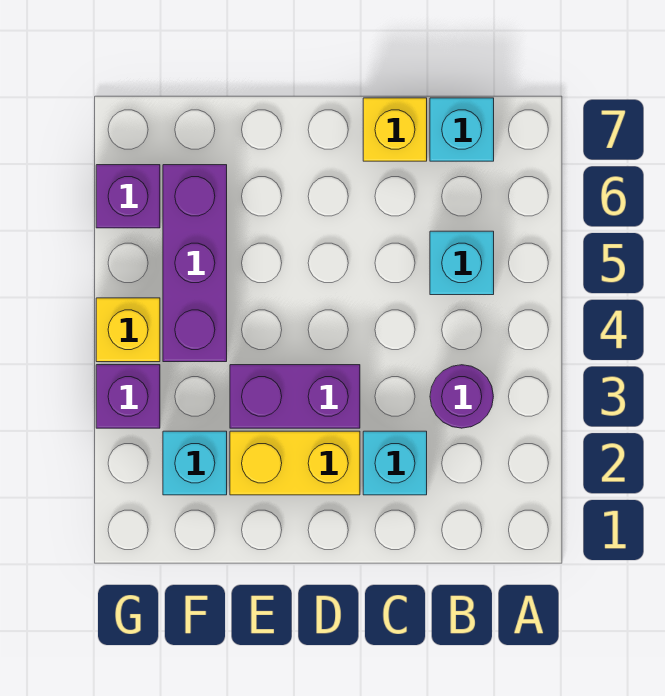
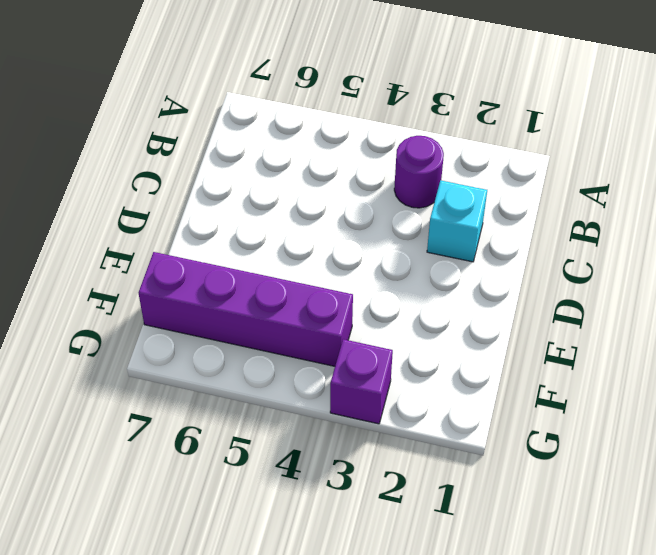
purple brick F4:F7 level 1 -> purple brick F4:F6 level 1
none -> cyan brick B5 level 1
none -> cyan brick B7 level 1
none -> yellow brick C7 level 1

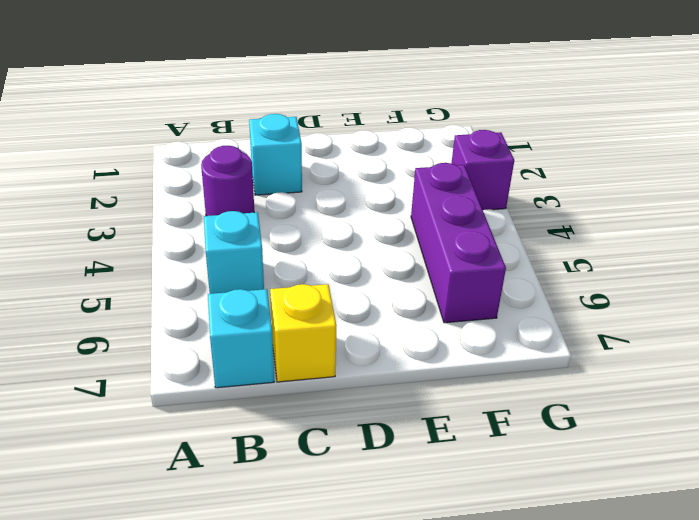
none -> yellow brick D2:E2 level 1
none -> purple brick D3:E3 level 1
none -> cyan brick F2 level 1

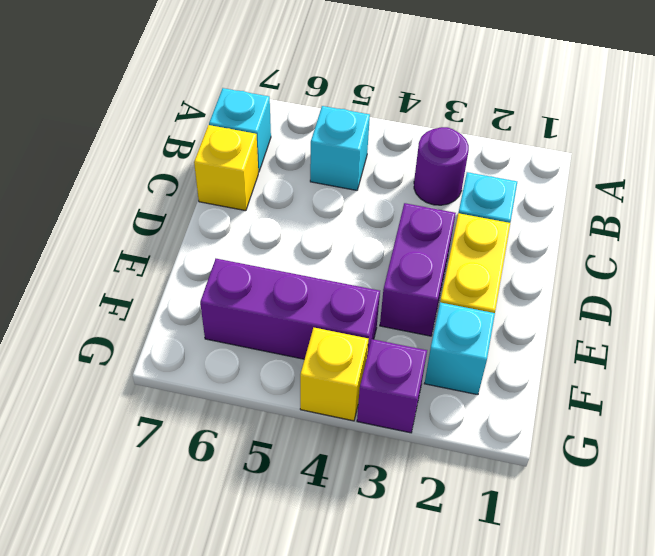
none -> purple brick G6 level 1

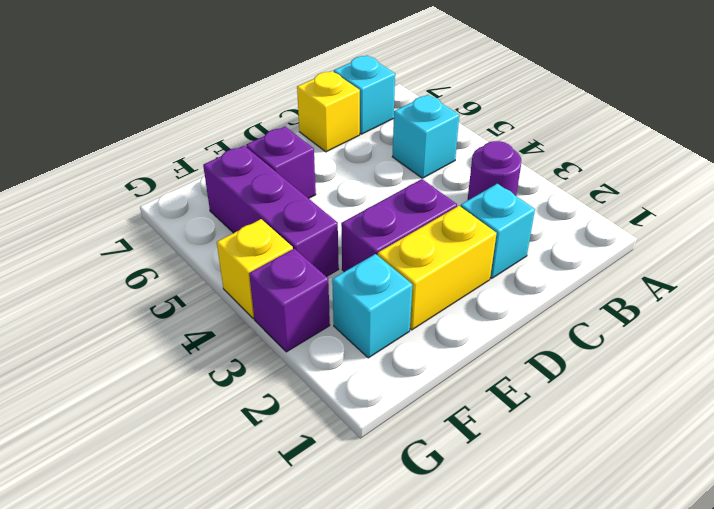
purple brick E6 level 1 -> purple brick G6 level 1

